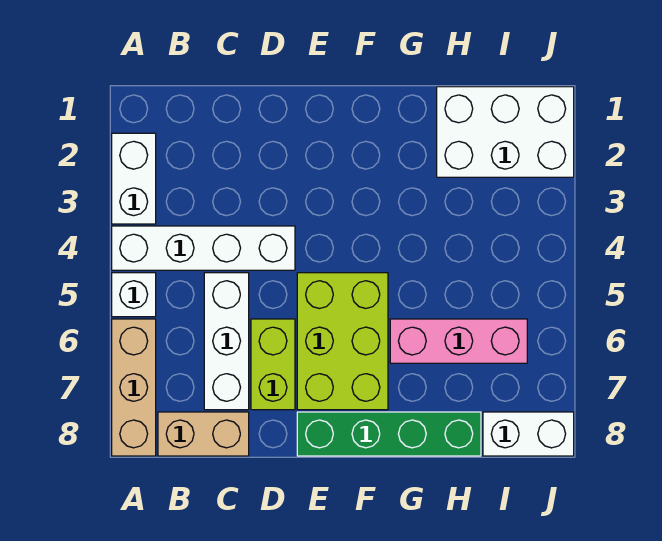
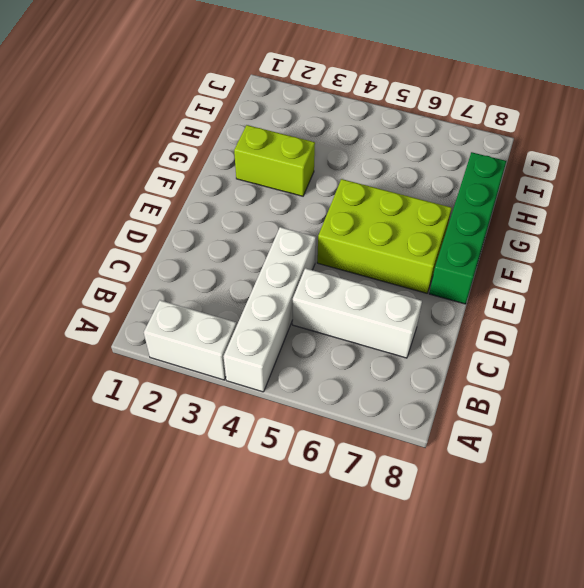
lime brick G2:G3 level 1 -> lime brick D6:D7 level 1
none -> white brick A5 level 1
none -> tan brick A6:A8 level 1
none -> tan brick B8:C8 level 1

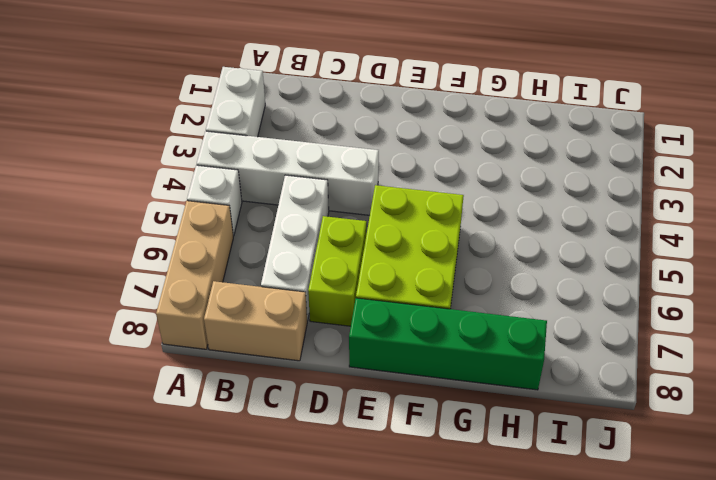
none -> pink brick G6:I6 level 1
none -> white brick H1:J2 level 1
none -> white brick I8:J8 level 1

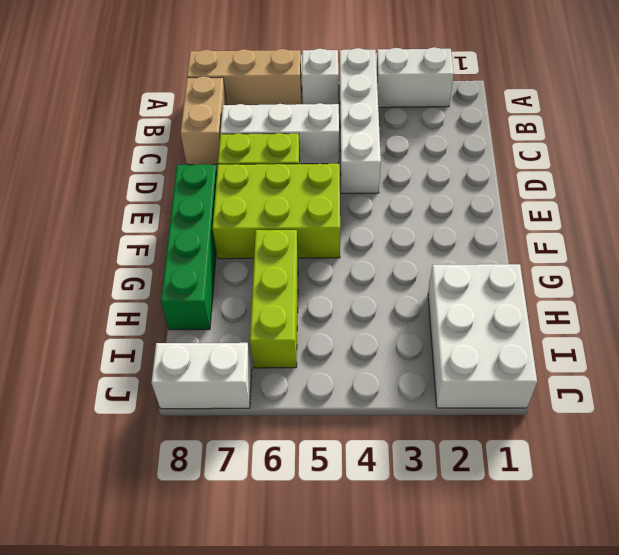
lime brick G6:I6 level 1 -> pink brick G6:I6 level 1
white brick J7:J8 level 1 -> white brick I8:J8 level 1

